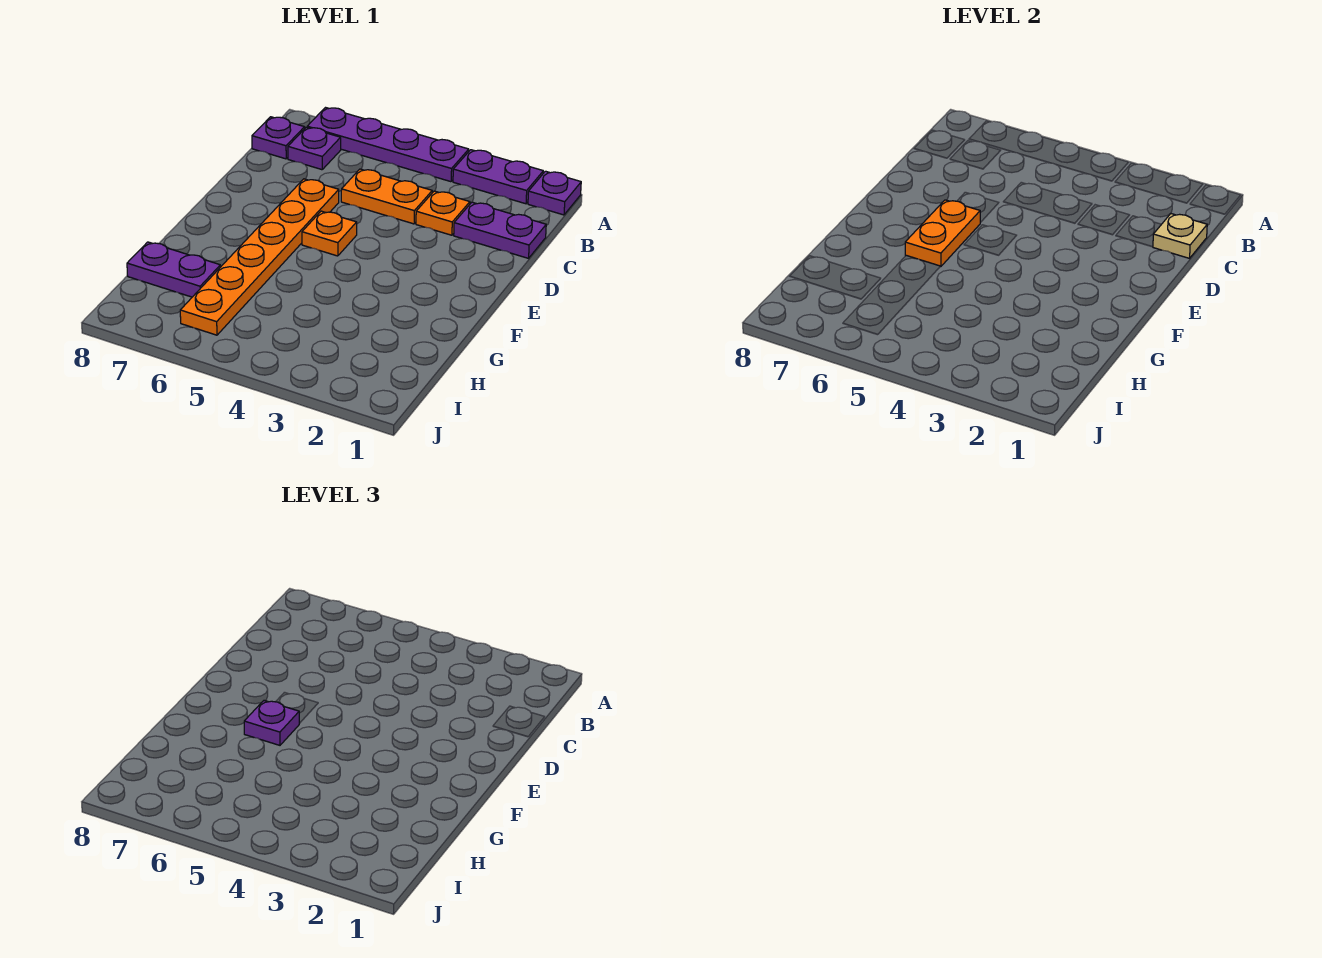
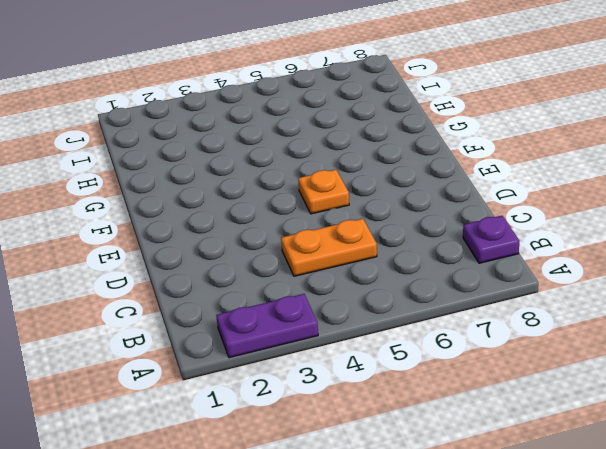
none -> purple plate A1 level 1
none -> purple plate A4:A7 level 1
none -> purple plate B7 level 1

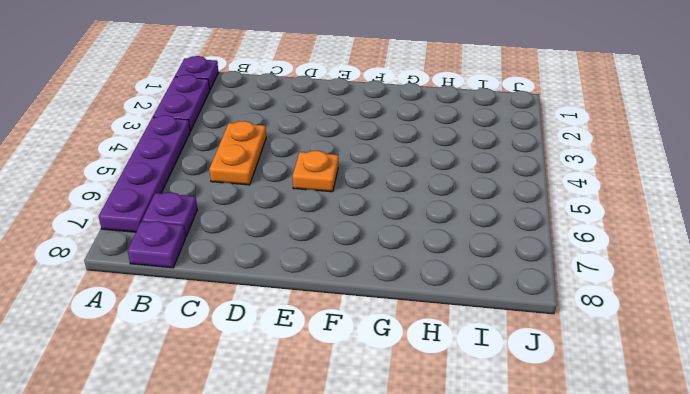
none -> purple plate C1:C2 level 1
none -> orange plate C3 level 1
none -> orange plate D6:I6 level 1

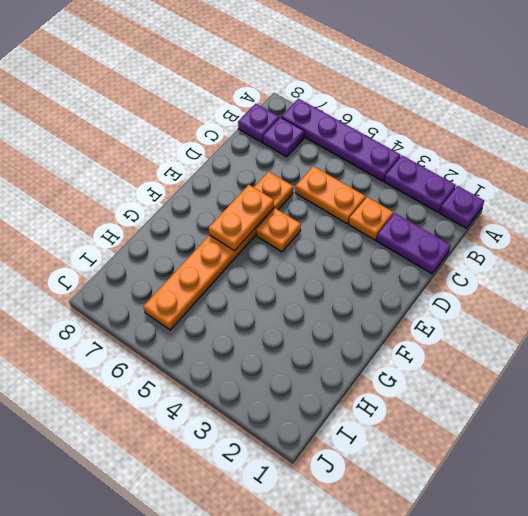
none -> purple plate H7:H8 level 1
none -> tan plate C1 level 2
none -> purple plate F6 level 3

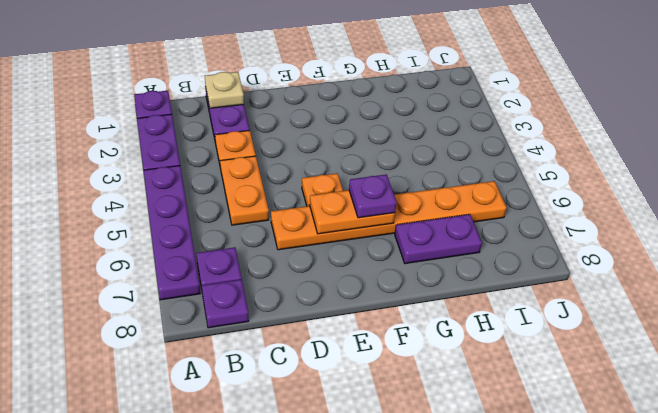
purple plate G7:H7 level 1 -> purple plate H7:H8 level 1

